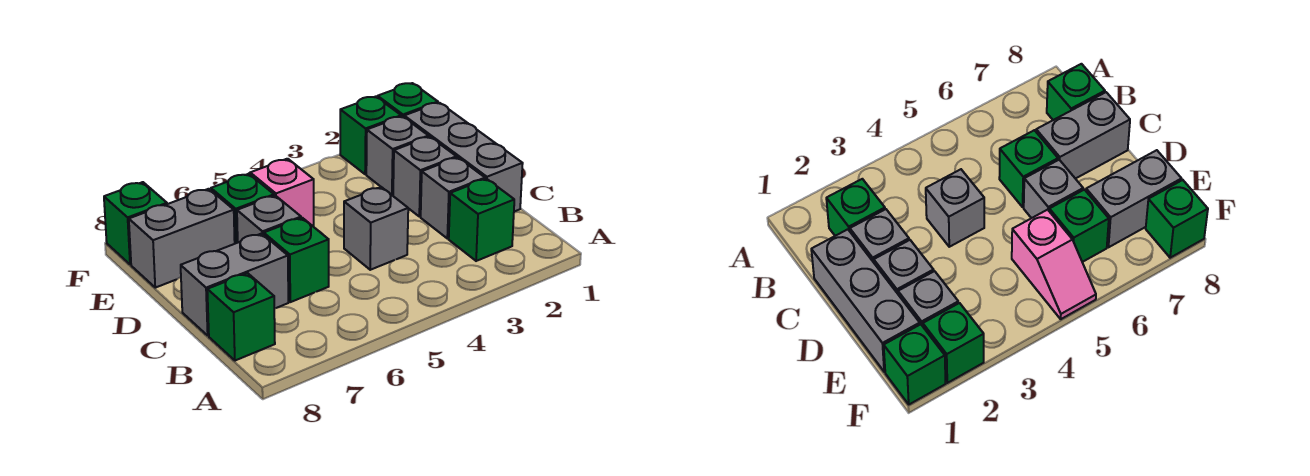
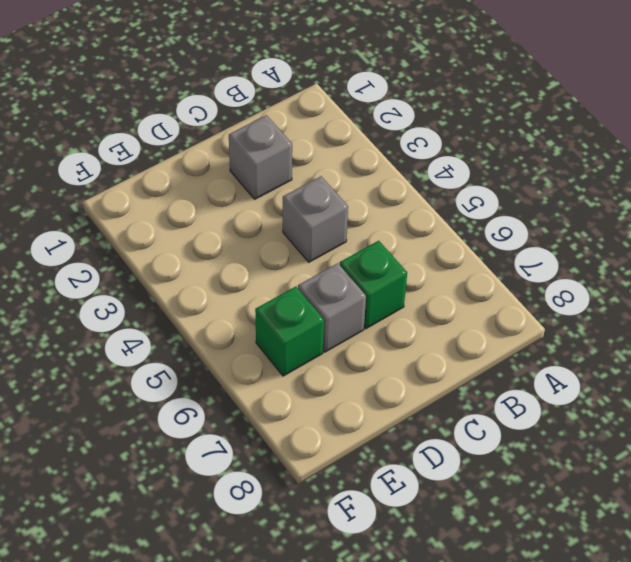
none -> green brick B2 level 1
none -> green brick B8 level 1
none -> grey brick C1:E1 level 1

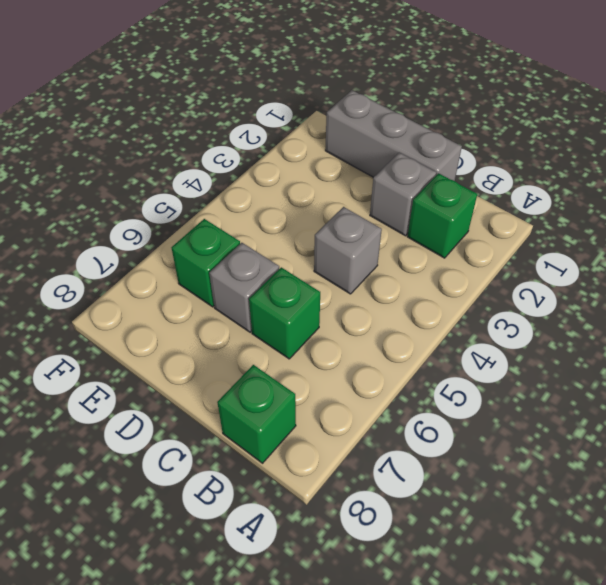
none -> grey brick C7:C8 level 1
none -> grey brick D2 level 1
none -> grey brick E2 level 1

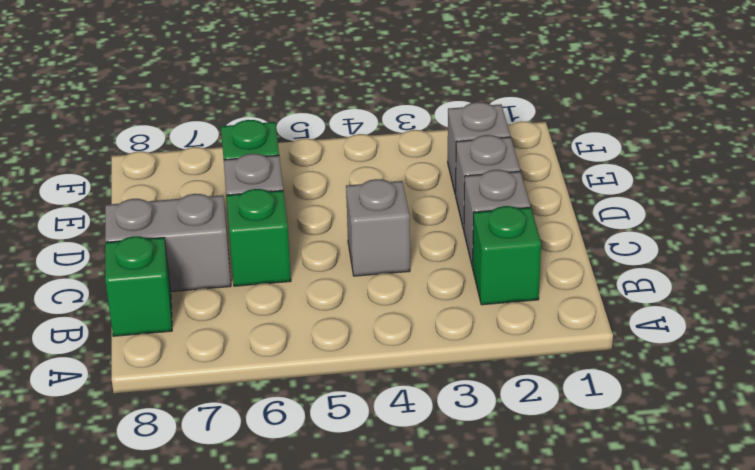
none -> grey brick C1:E1 level 1
none -> pink slope E5:F5 level 1 top E
none -> grey brick E7:E8 level 1

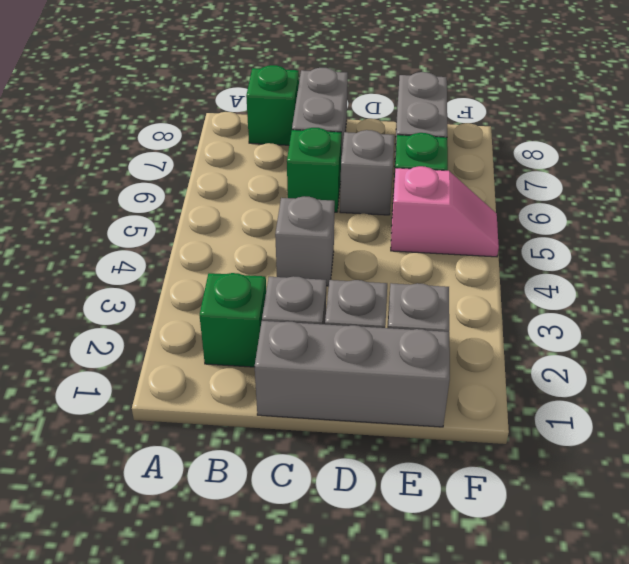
none -> green brick F1 level 1
none -> green brick F2 level 1
none -> green brick F8 level 1

